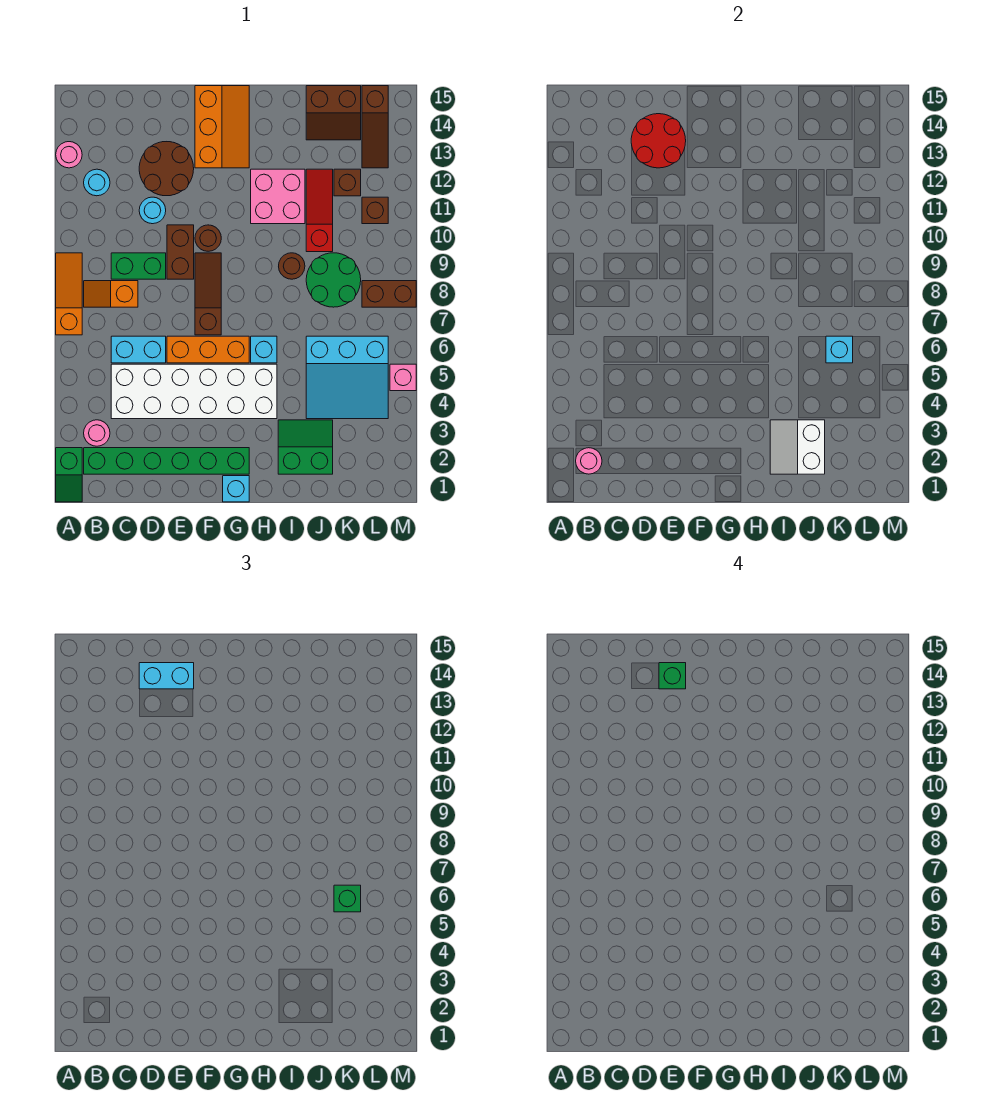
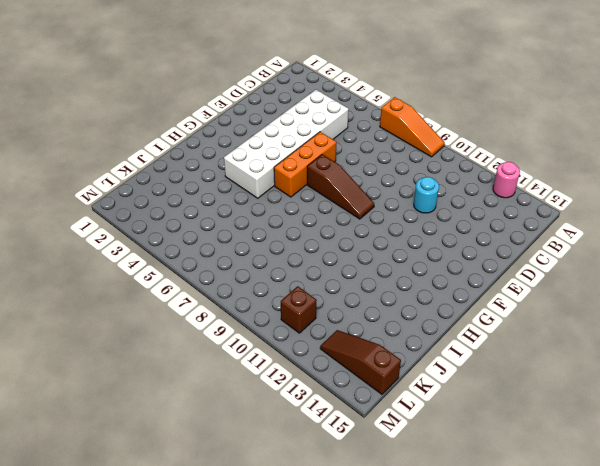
none -> green slope A1:A2 level 1 top 2
none -> green brick B2:G2 level 1
none -> pink round brick B3 level 1
none -> orange slope B8:C8 level 1 top C

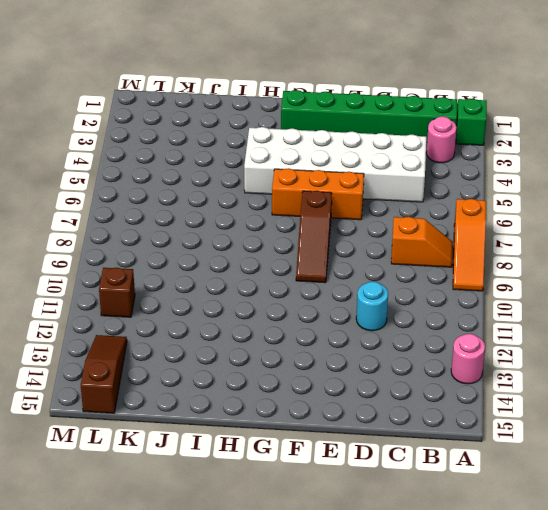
none -> cyan round brick B12 level 1
none -> cyan brick C6:D6 level 1
none -> green brick C9:D9 level 1
none -> brown round brick D12:E13 level 1

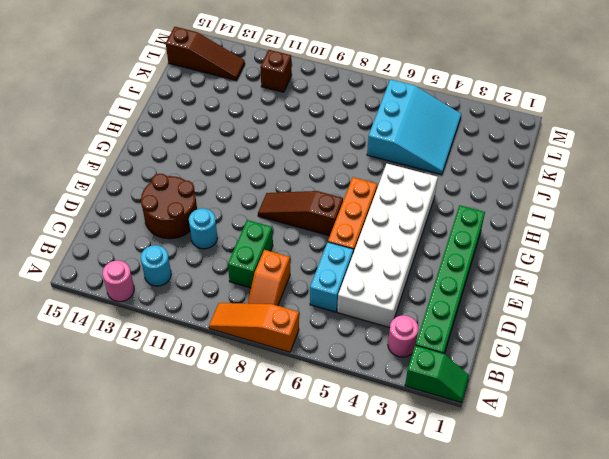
none -> brown brick E9:E10 level 1
none -> brown round brick F10 level 1
none -> orange slope F13:G15 level 1 top F
none -> cyan brick G1 level 1

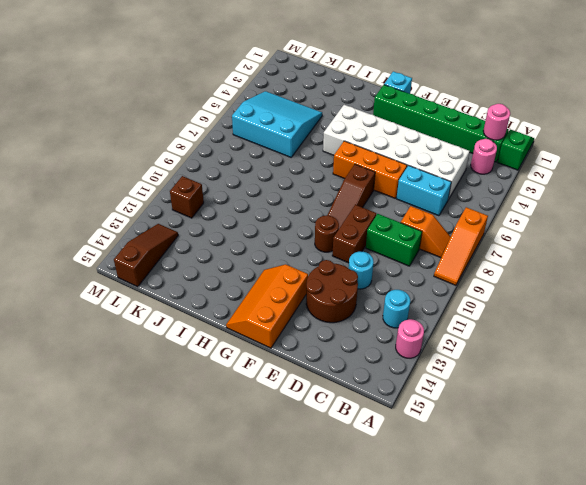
none -> cyan brick H6 level 1
none -> pink brick H11:I12 level 1
none -> green slope I2:J3 level 1 top 2
none -> brown round brick I9 level 1

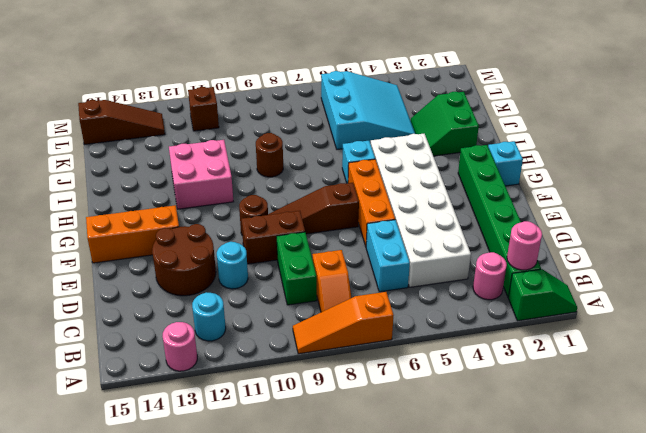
none -> green round brick J8:K9 level 1
none -> red slope J10:J12 level 1 top 10
none -> brown slope J14:K15 level 1 top 15
none -> brown brick K12 level 1

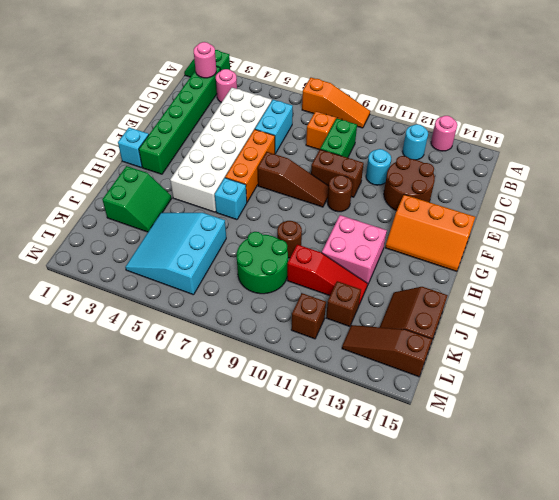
none -> brown brick L8:M8 level 1
none -> pink brick M5 level 1
none -> red round brick D13:E14 level 2
none -> white slope I2:J3 level 2 top J

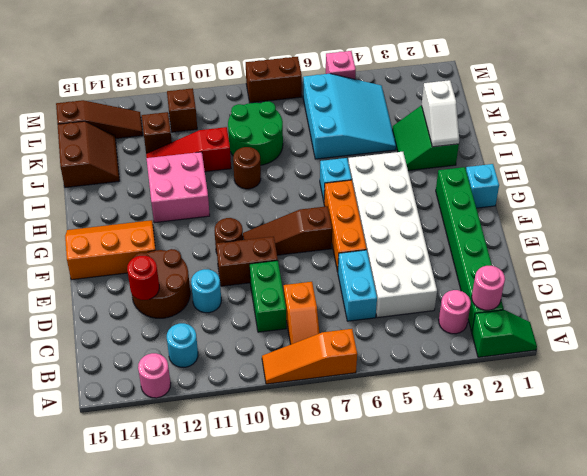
red round brick D13 level 2 -> red round brick D13:E14 level 2
white slope I2:J2 level 2 top J -> white slope I2:J3 level 2 top J
brown brick M7:M8 level 1 -> brown brick L8:M8 level 1
none -> cyan brick K6 level 2
none -> cyan brick D14:E14 level 3
none -> green brick K6 level 3
none -> green brick E14 level 4

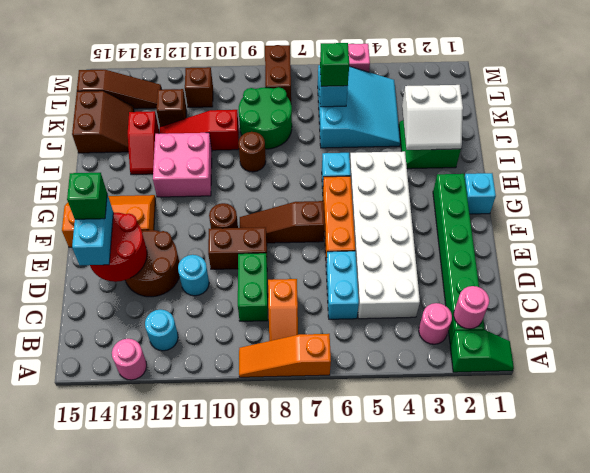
red slope I13:J13 level 1 top J -> none

